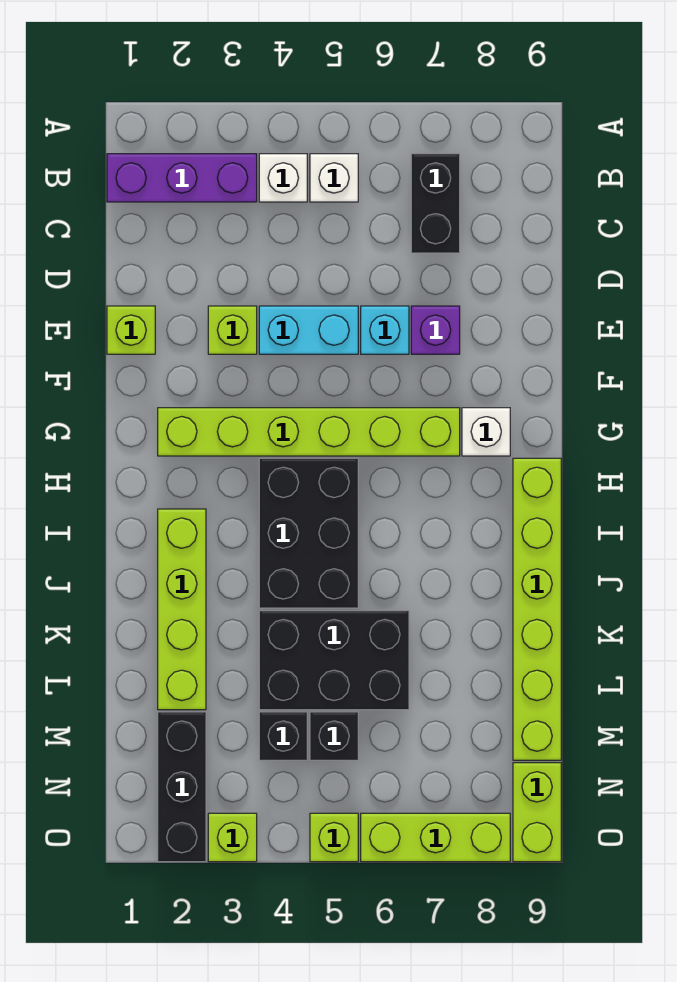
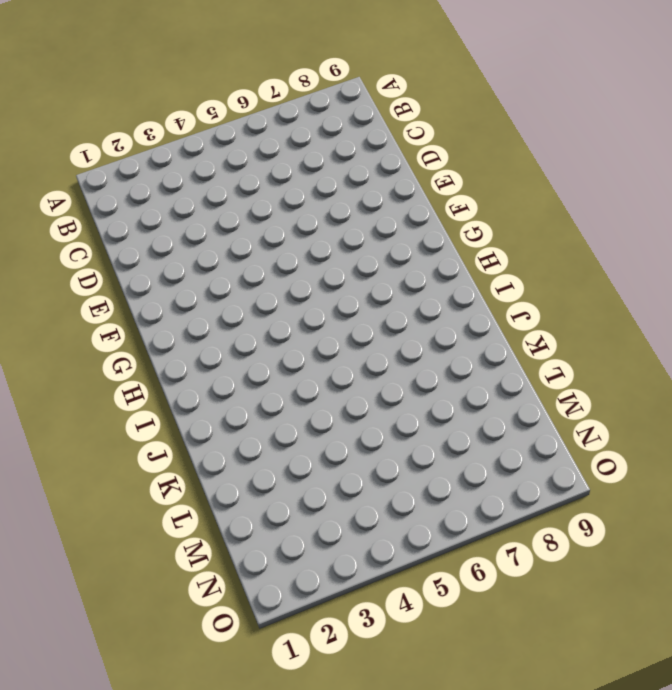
none -> purple brick B1:B3 level 1
none -> white brick B4 level 1
none -> white brick B5 level 1

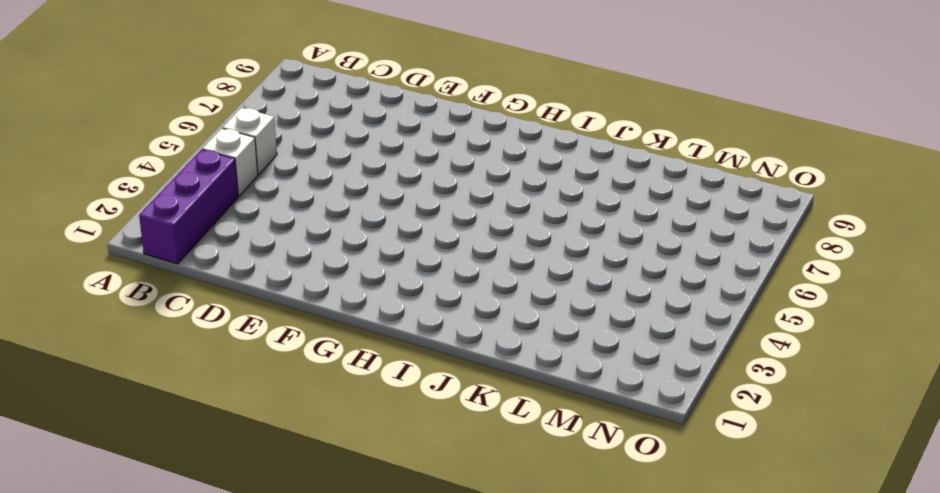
none -> black brick B7:C7 level 1
none -> lime brick E1 level 1
none -> lime brick E3 level 1

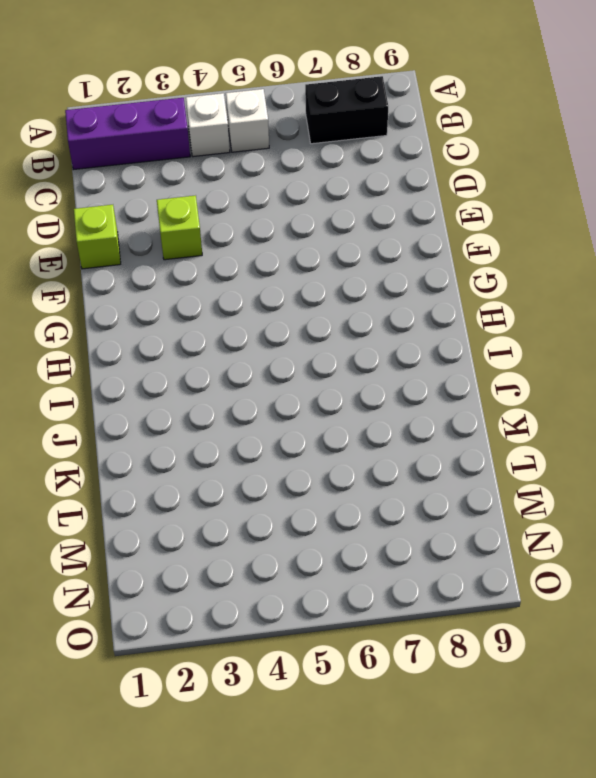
black brick B7:B8 level 1 -> black brick B7:C7 level 1
none -> cyan brick E4:E5 level 1
none -> cyan brick E6 level 1
none -> purple brick E7 level 1

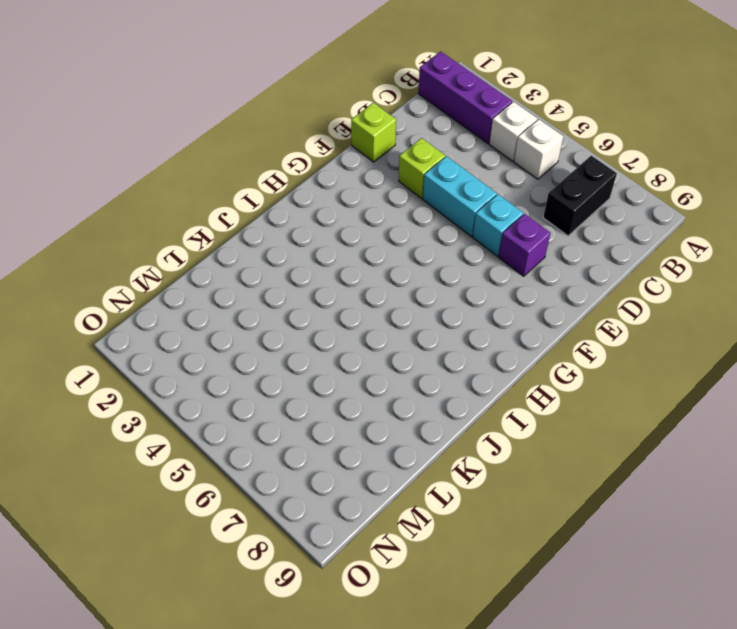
none -> lime brick G2:G7 level 1
none -> white brick G8 level 1
none -> black brick H4:J5 level 1

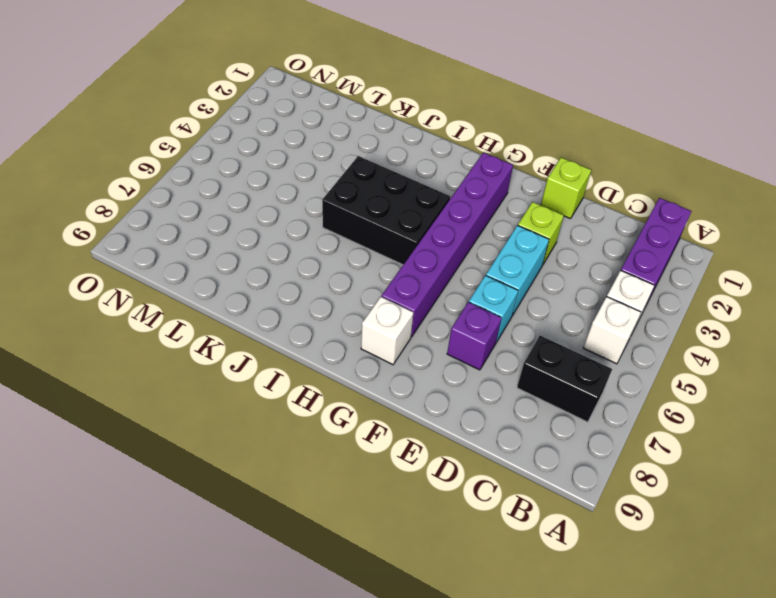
purple brick G2:G7 level 1 -> lime brick G2:G7 level 1
none -> lime brick H9:M9 level 1
none -> lime brick I2:L2 level 1
none -> black brick K4:L6 level 1

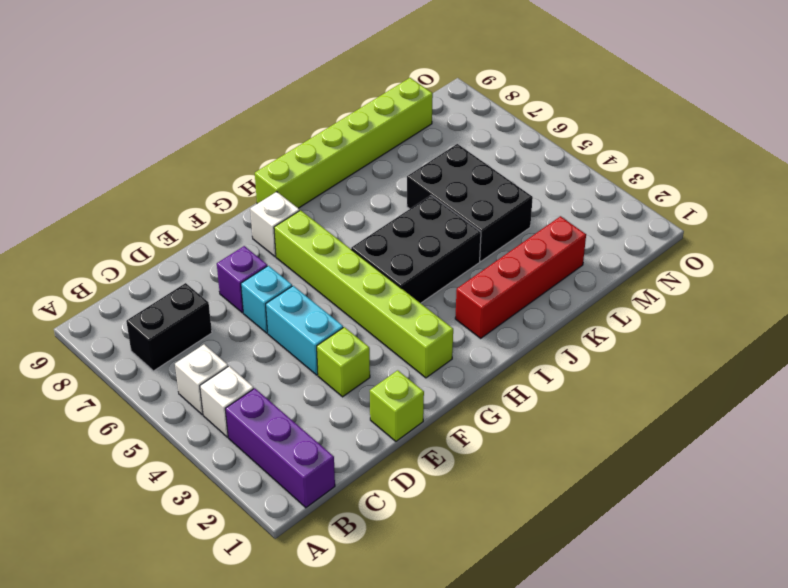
red brick I2:L2 level 1 -> lime brick I2:L2 level 1
none -> black brick M2:O2 level 1
none -> black brick M4 level 1
none -> black brick M5 level 1

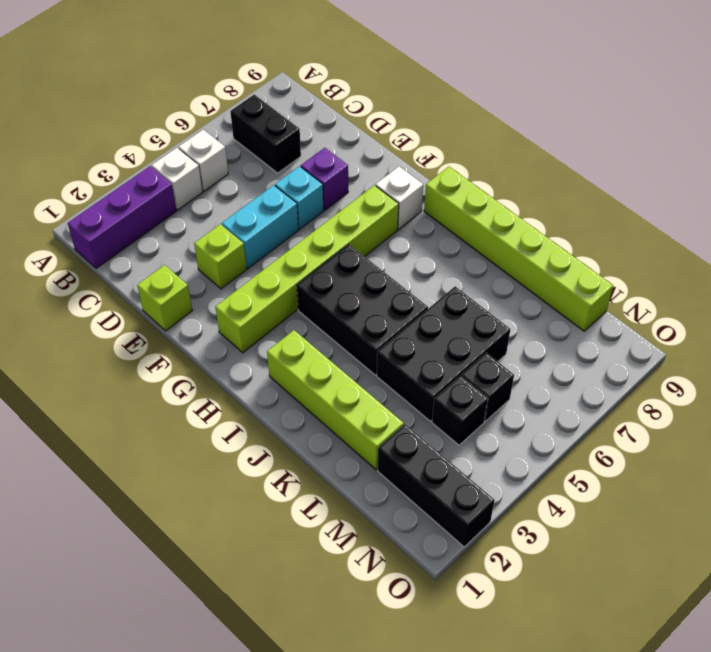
none -> lime brick N9:O9 level 1
none -> lime brick O3 level 1
none -> lime brick O5 level 1

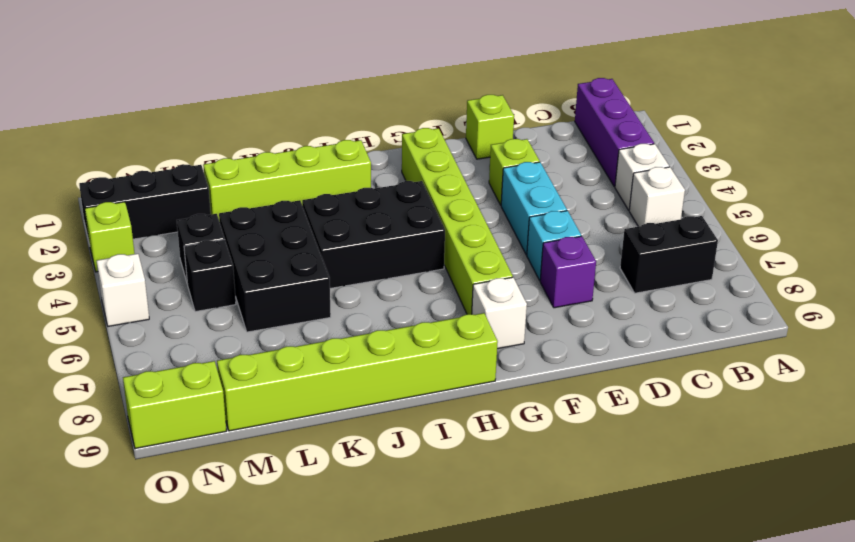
white brick O5 level 1 -> lime brick O5 level 1
none -> lime brick O6:O8 level 1

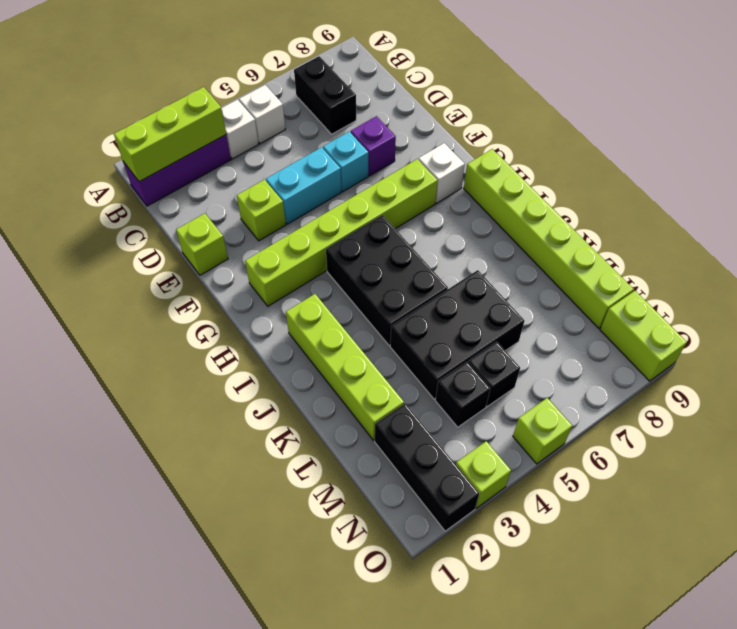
lime brick B1:B3 level 2 -> lime brick O6:O8 level 1

